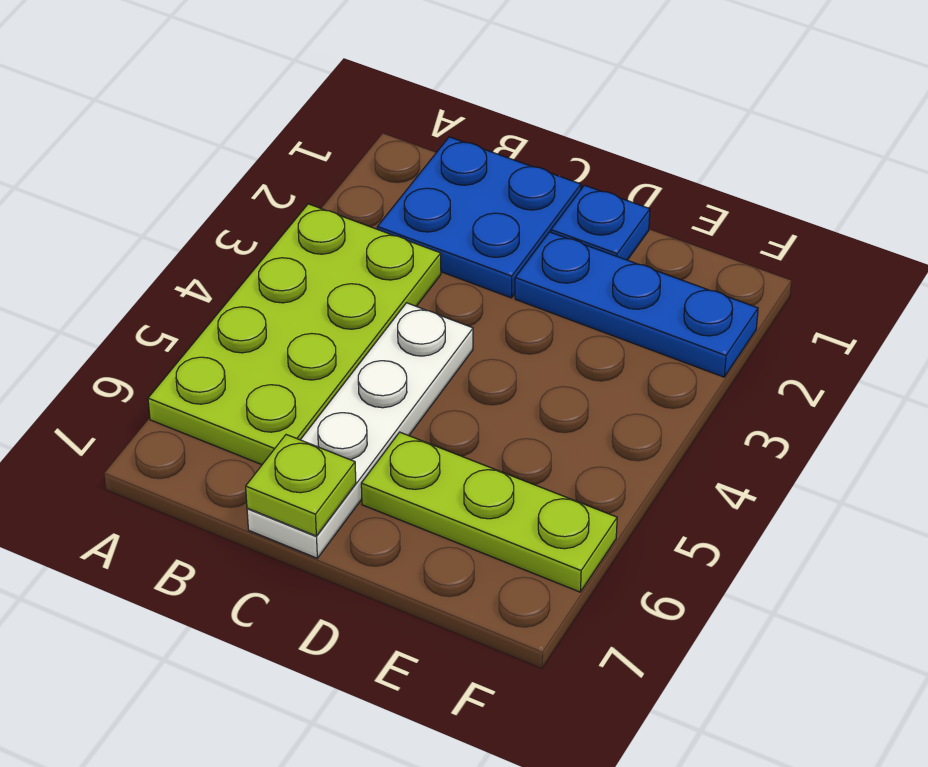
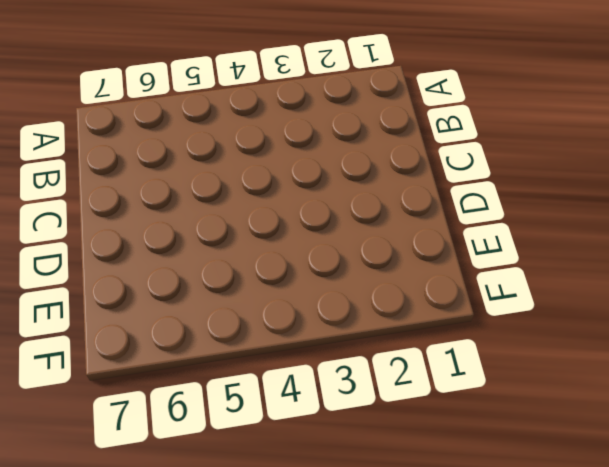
none -> lime plate A3:B6 level 1
none -> blue plate B1:C2 level 1

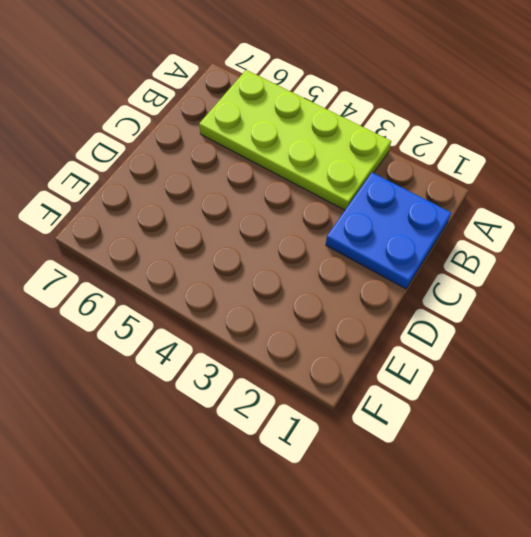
none -> white plate C4:C7 level 1
none -> blue plate D1 level 1

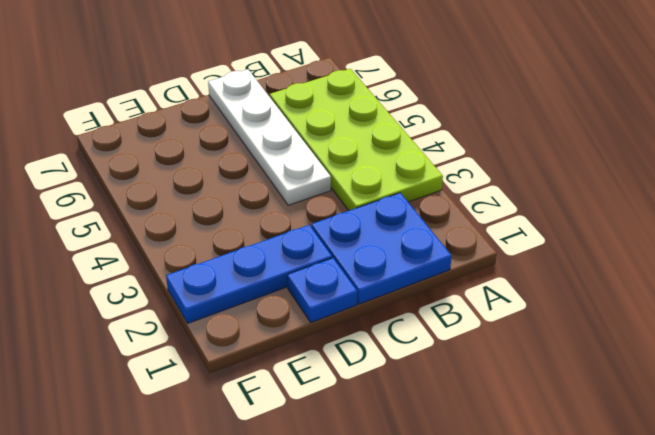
none -> lime plate D6:F6 level 1
none -> lime plate C7 level 2

